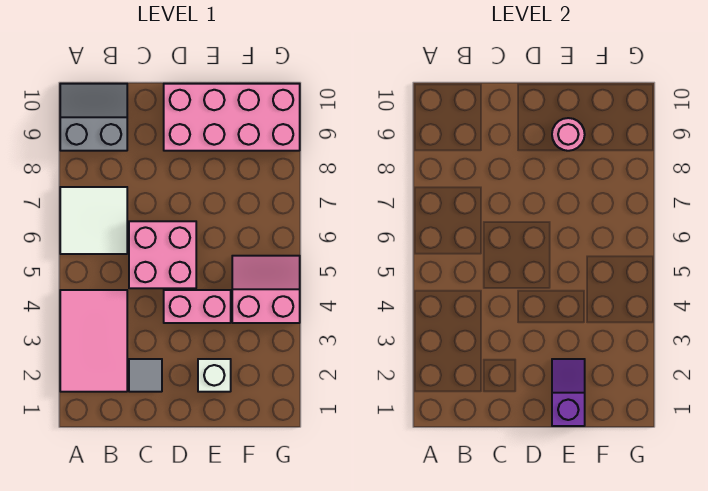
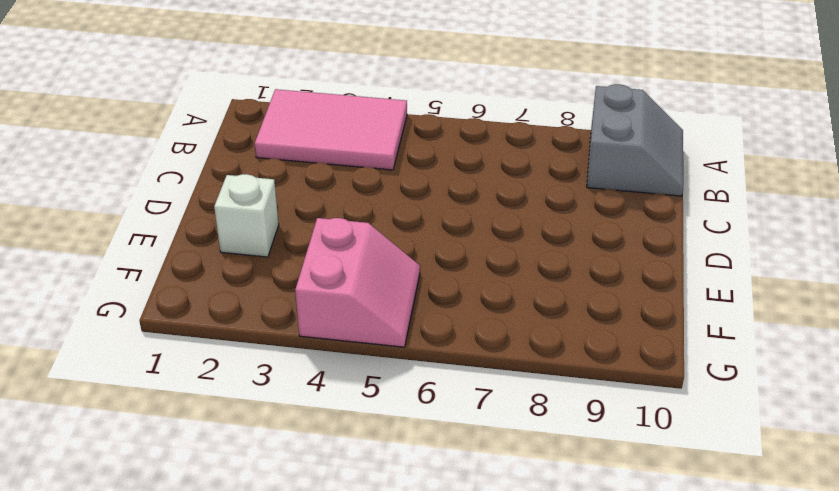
none -> white tile A6:B7 level 1
none -> grey tile C2 level 1

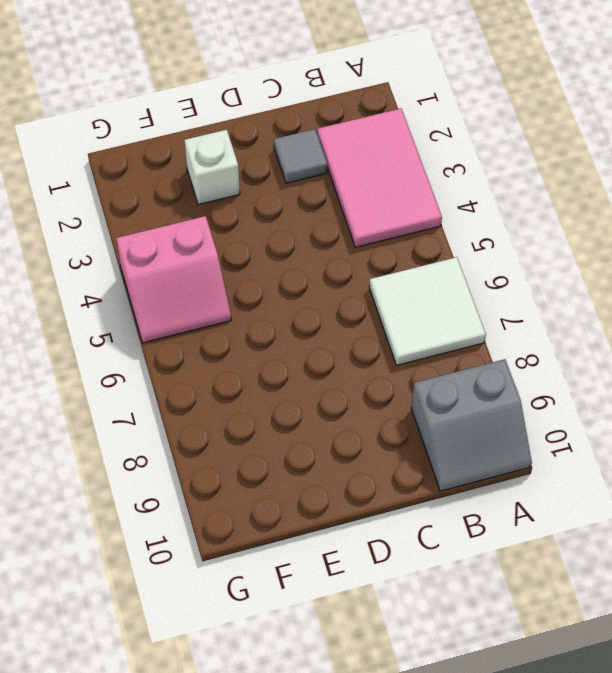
none -> pink brick C5:D6 level 1
none -> pink brick D4:E4 level 1

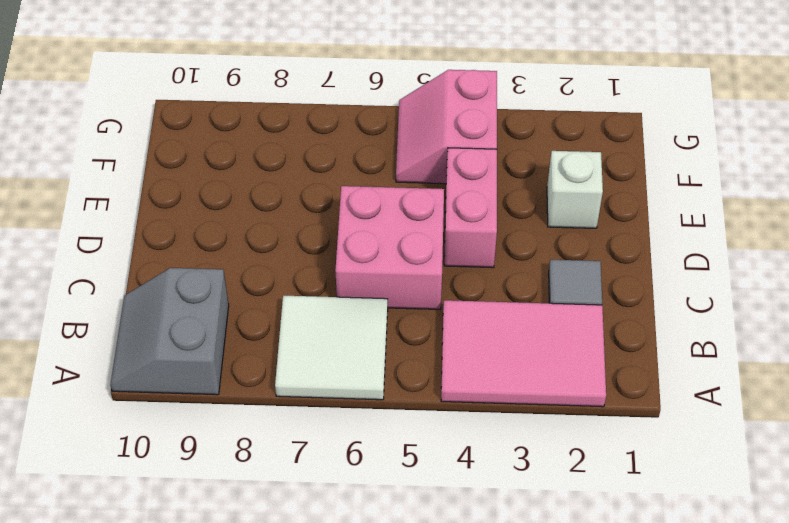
none -> pink brick D9:G10 level 1
none -> purple slope E1:E2 level 2 top 1

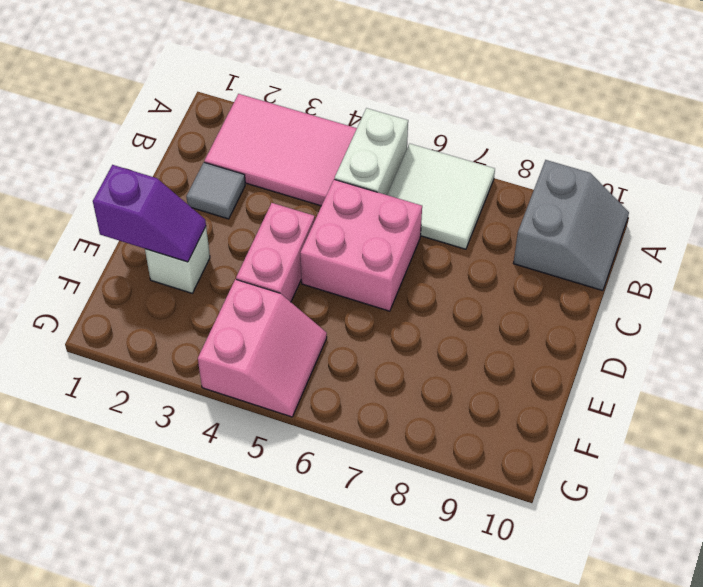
white brick A5:B5 level 1 -> none
none -> pink brick D9:G10 level 1
none -> pink round brick E9 level 2

